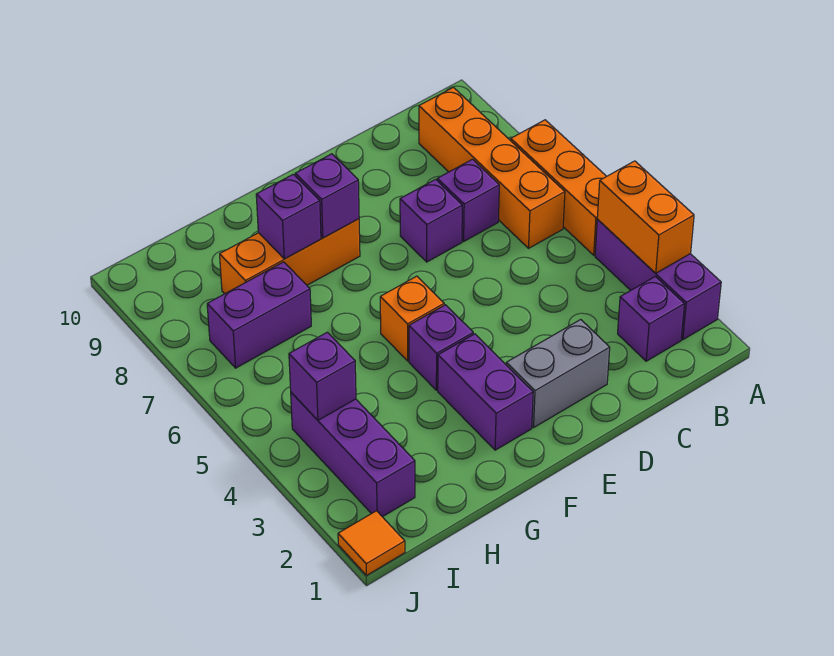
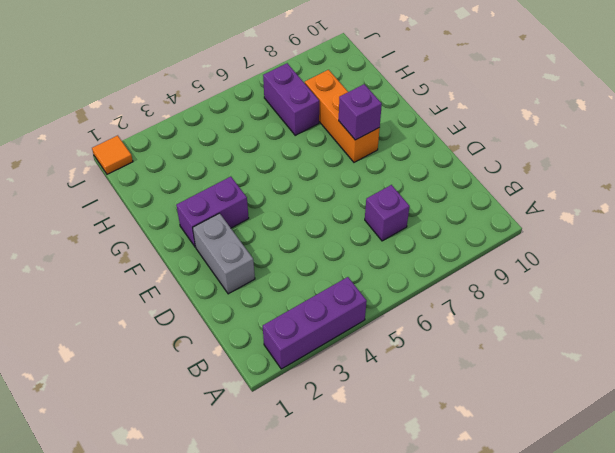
none -> orange brick A5:A7 level 1
none -> purple brick B2 level 1
none -> orange brick B6:B9 level 1

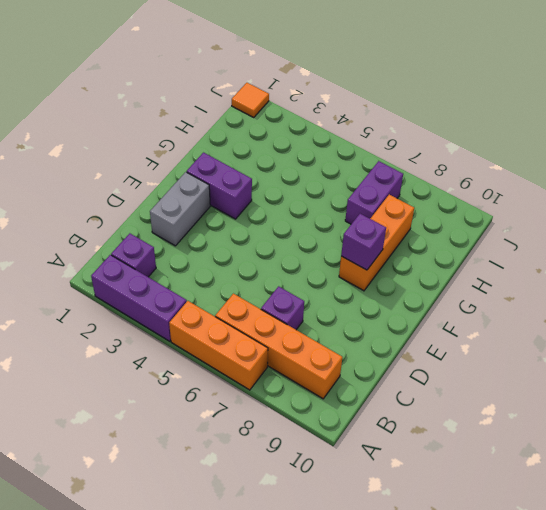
none -> purple brick D7 level 1
none -> purple brick F4 level 1
none -> orange brick F5 level 1

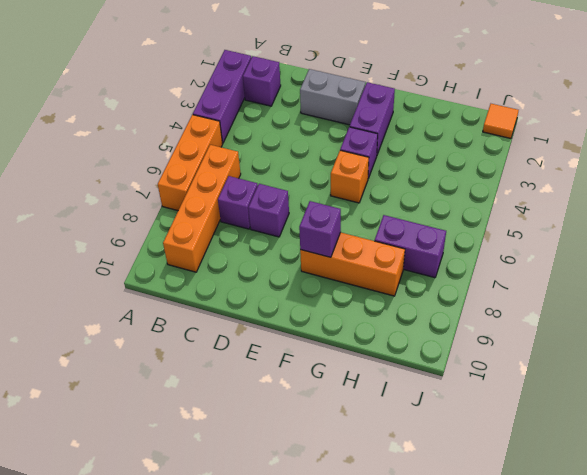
none -> purple brick I2:I4 level 1
none -> orange brick A3:A4 level 2
none -> purple brick G8 level 2

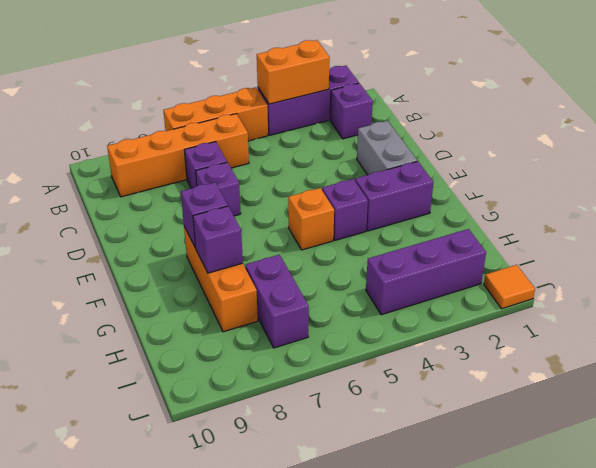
none -> purple brick I4 level 2

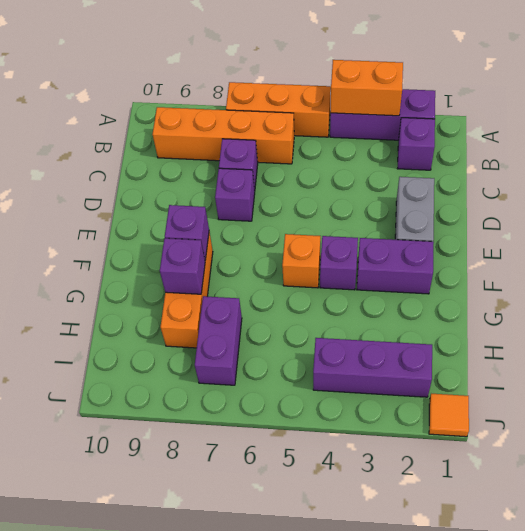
none -> purple brick I4 level 2

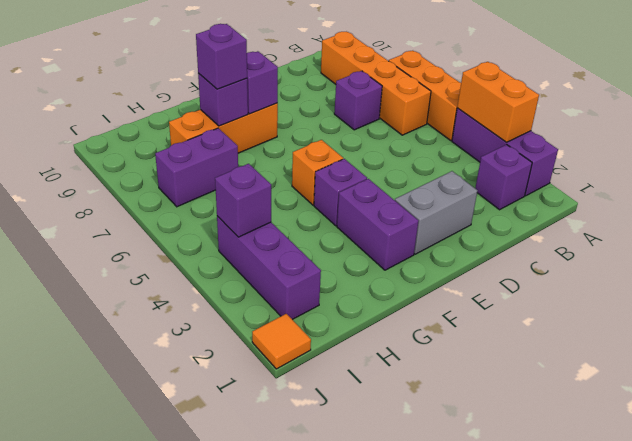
purple brick G8 level 3 -> purple brick D7 level 1

